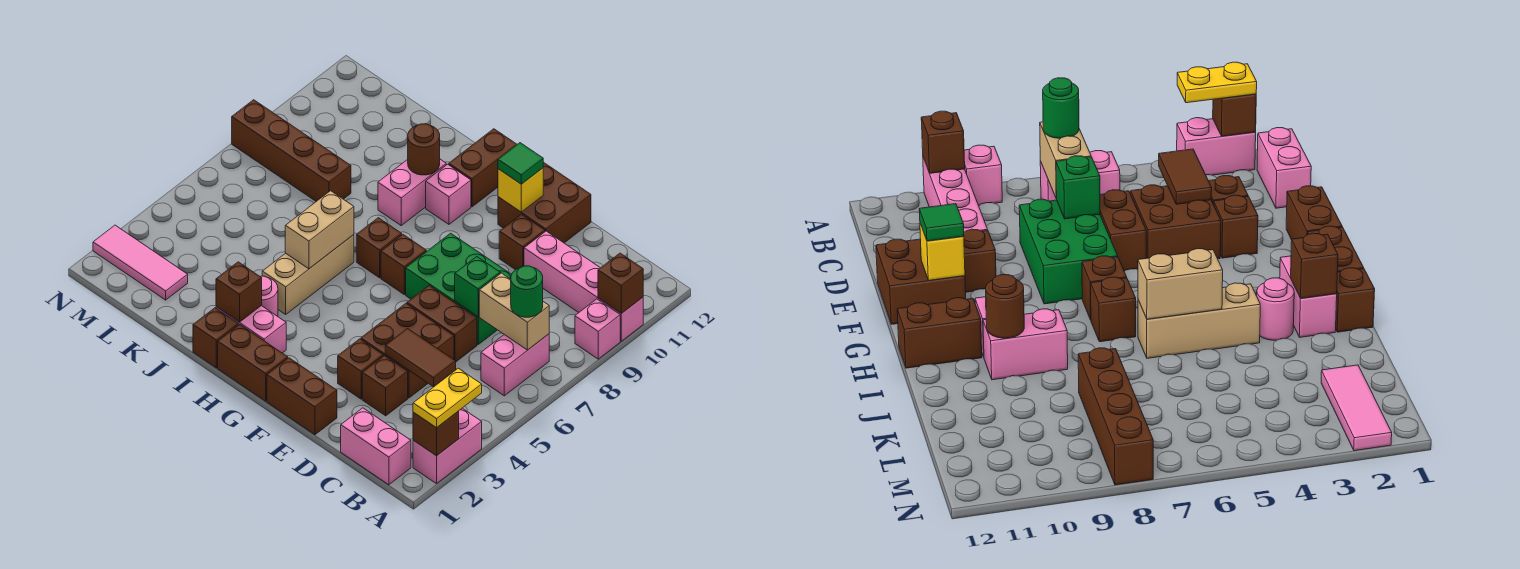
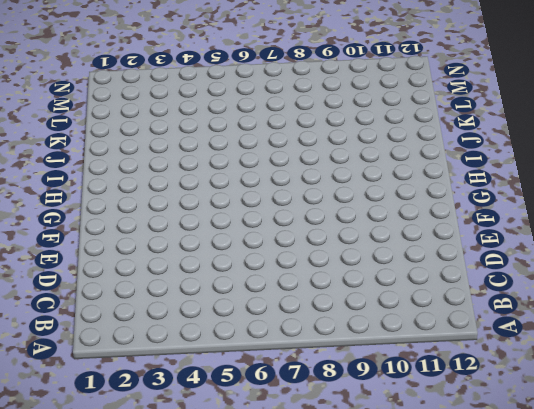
none -> pink brick A2:A3 level 1
none -> pink brick A9 level 1
none -> pink brick A10:D10 level 1
none -> pink brick B1:C1 level 1

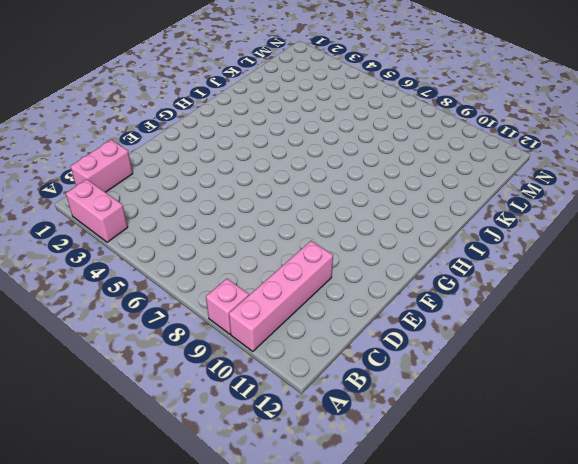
none -> pink brick B6:B7 level 1
none -> brown brick D3 level 1
none -> brown brick D4:E5 level 1
none -> brown brick D6:E6 level 1

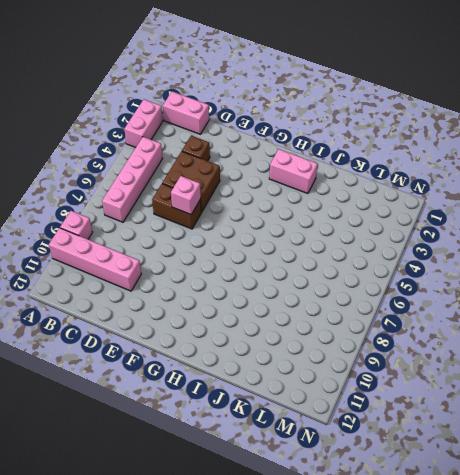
pink brick B4:B7 level 1 -> pink brick B6:B7 level 1
pink brick E6 level 2 -> pink brick H10 level 1
none -> green brick D7:F8 level 1
none -> brown brick E1:F1 level 1
none -> brown brick E3 level 1
none -> brown brick E10 level 1

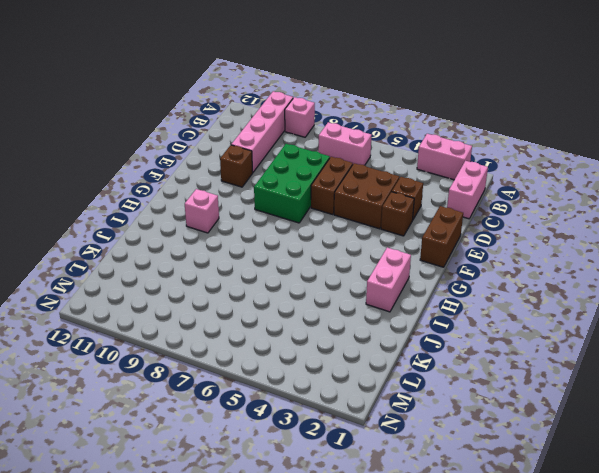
none -> brown brick E11:F12 level 1
none -> brown brick G1:H1 level 1
none -> brown brick G7 level 1
none -> brown brick H7 level 1

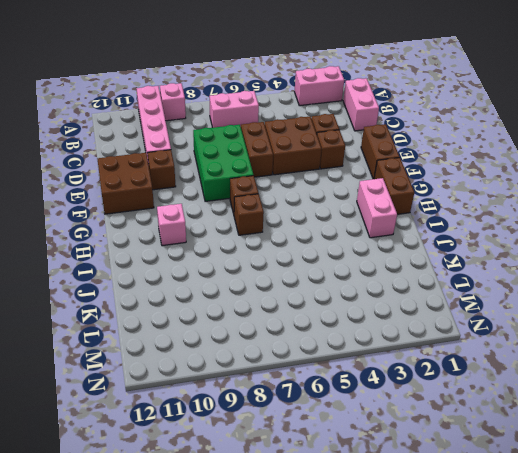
none -> brown brick H11:H12 level 1
none -> brown brick I1 level 1
none -> pink round brick I3 level 1
none -> tan brick I4:I6 level 1

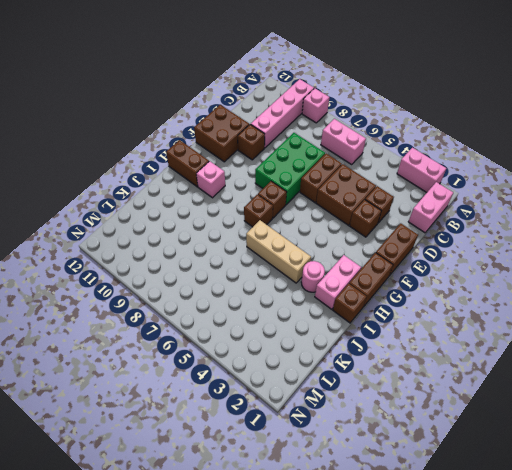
none -> pink brick I9:I10 level 1
none -> brown brick K8:N8 level 1
none -> pink tile L2:N2 level 1
none -> brown brick A2 level 2

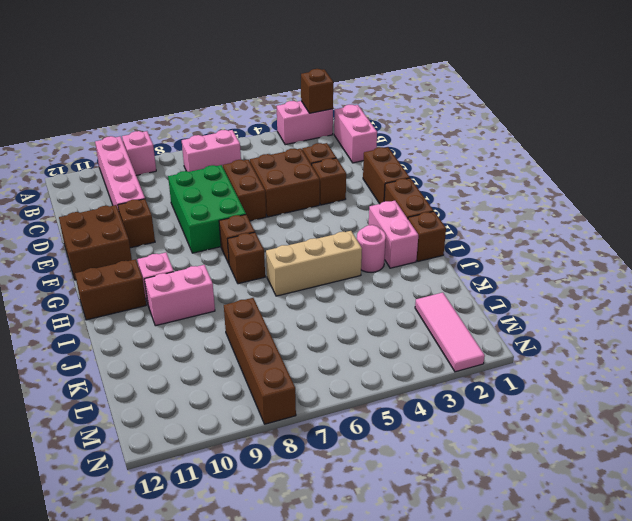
none -> brown brick A10 level 2
none -> tan brick B7:C7 level 2
none -> brown tile C4:D4 level 2
none -> green brick D7 level 2

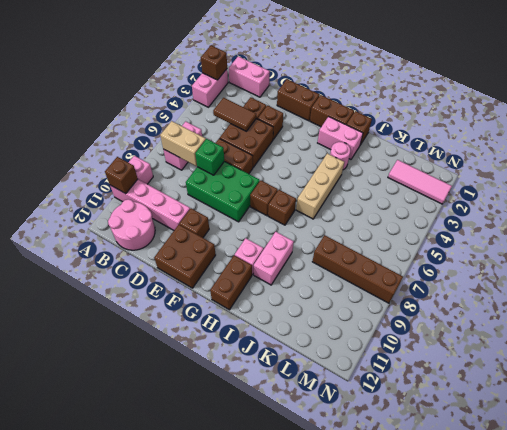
pink round brick B11:C12 level 1 -> none
none -> yellow brick F11 level 2
none -> brown brick I2 level 2
none -> tan brick I5:I6 level 2
none -> brown round brick I10 level 2

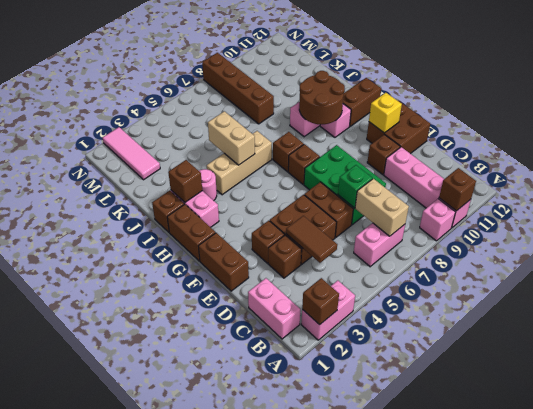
brown round brick H9:I10 level 2 -> brown round brick I10 level 2
tan brick I5:J5 level 2 -> tan brick I5:I6 level 2
none -> yellow plate A2:A3 level 3
none -> green round brick B7 level 3
none -> green tile F11 level 3

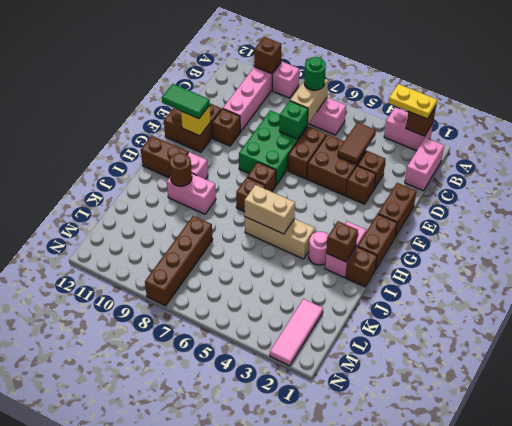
green tile F11:F12 level 3 -> green tile F11 level 3

